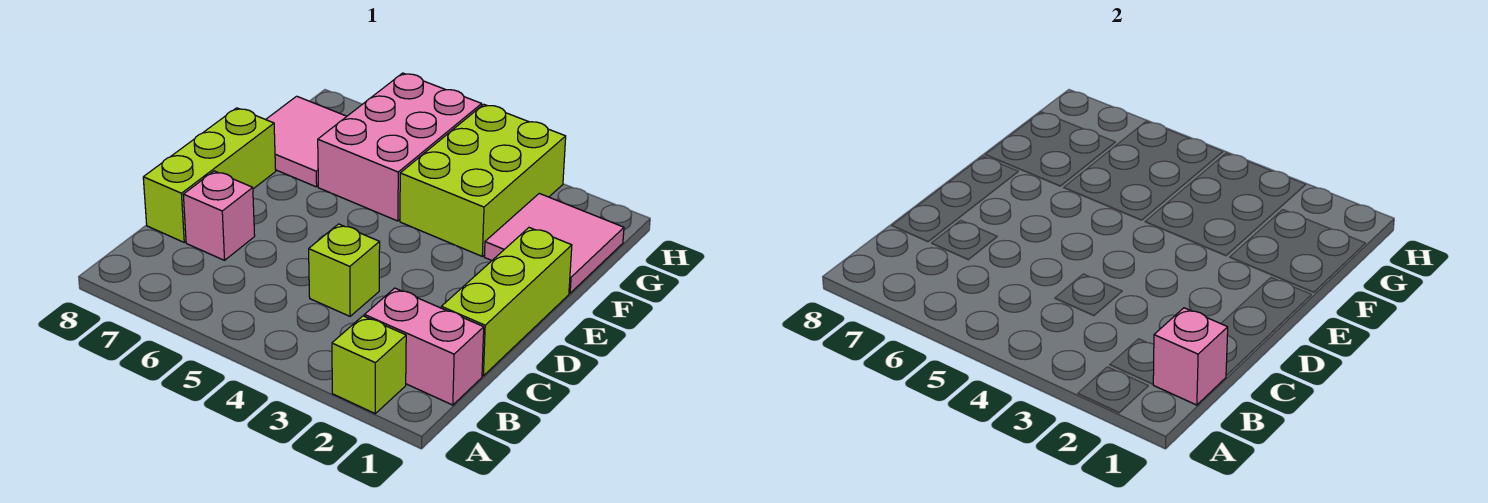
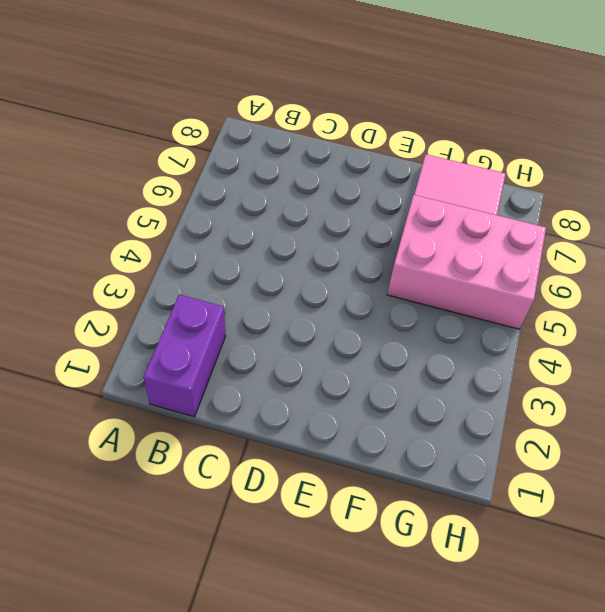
purple brick B1:B2 level 1 -> pink brick B1:B2 level 1
none -> lime brick A2 level 1
none -> lime brick C1:E1 level 1

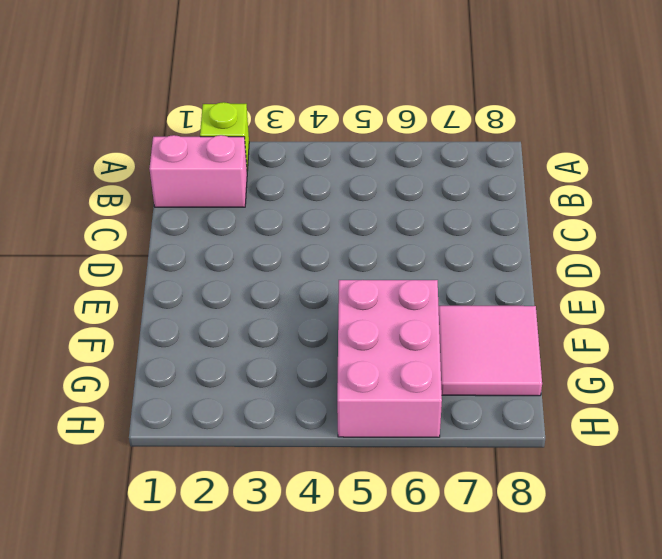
none -> lime brick C1:E1 level 1
none -> lime brick C4 level 1

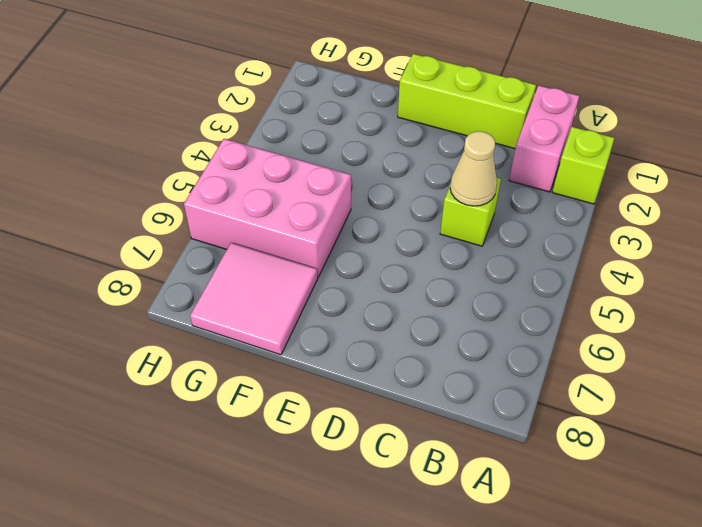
tan cone C4 level 2 -> none
none -> pink brick C7 level 1
none -> lime brick C8:E8 level 1

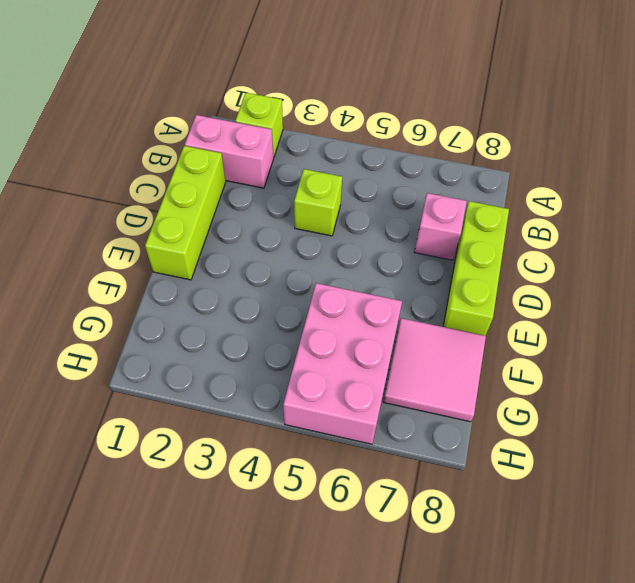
none -> pink tile F1:G2 level 1
none -> lime brick F3:H4 level 1

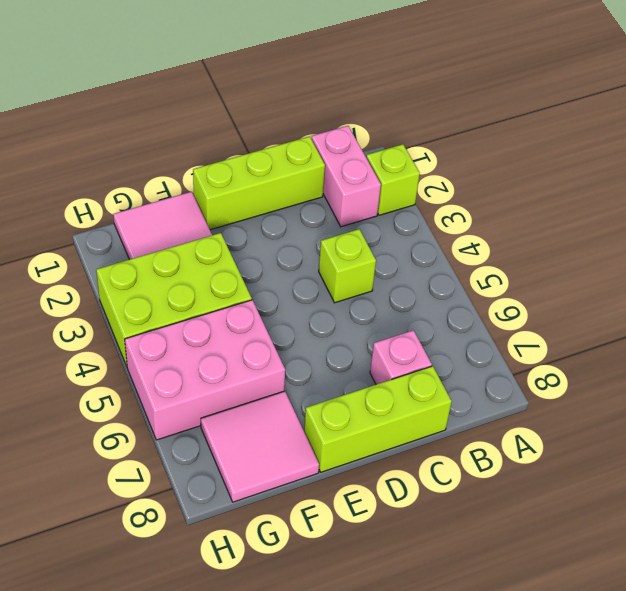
none -> pink brick B1 level 2

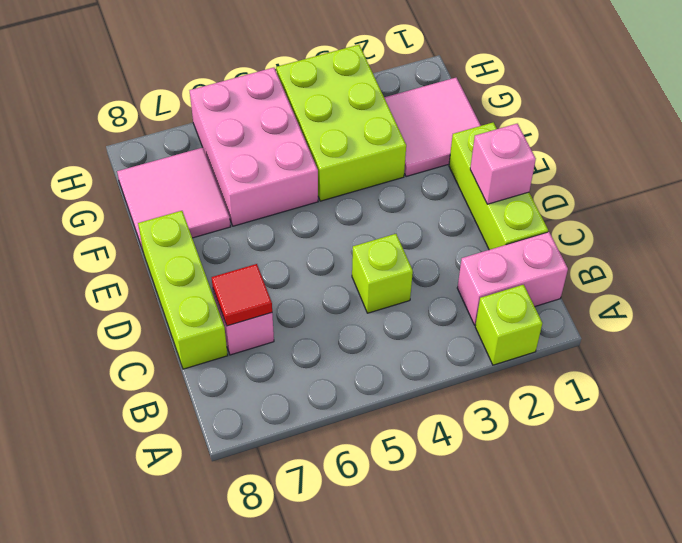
red tile C7 level 2 -> none
pink brick D1 level 2 -> pink brick B1 level 2

